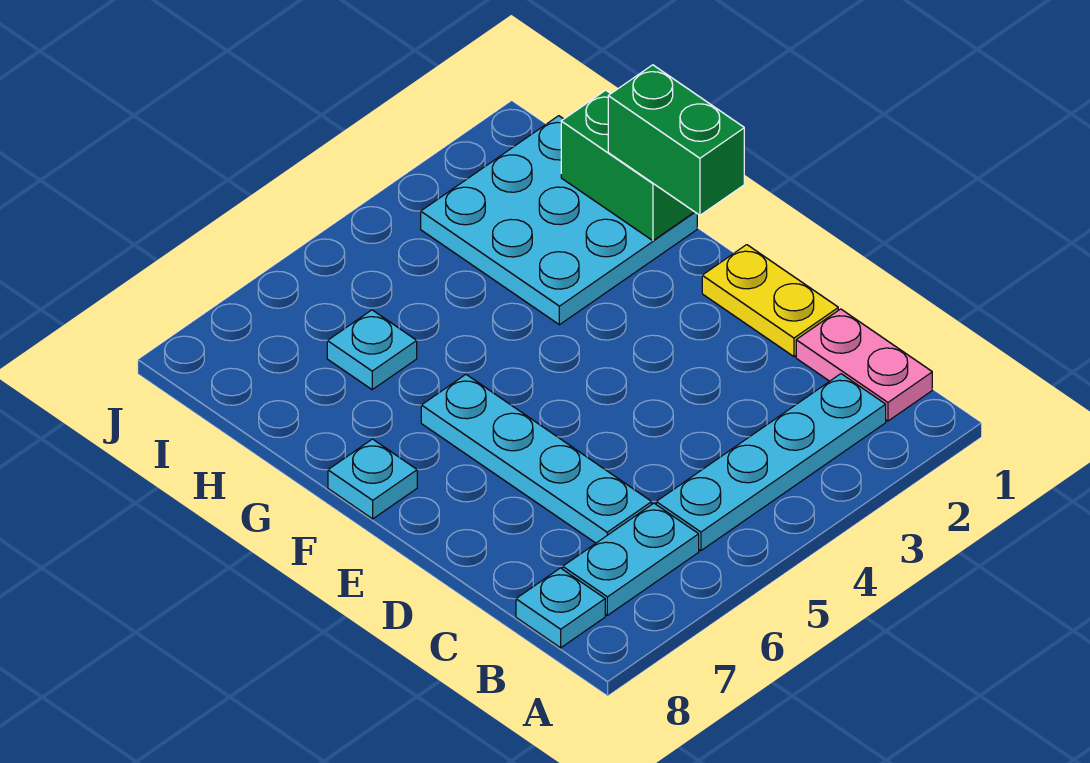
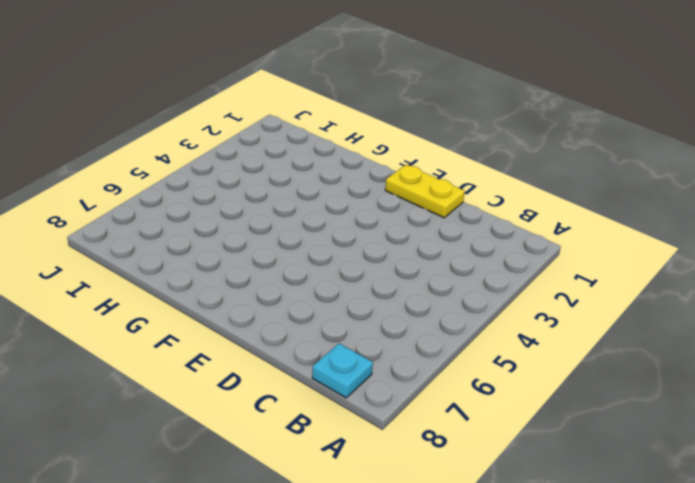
none -> pink plate B1:C1 level 1
none -> cyan plate B2:B5 level 1

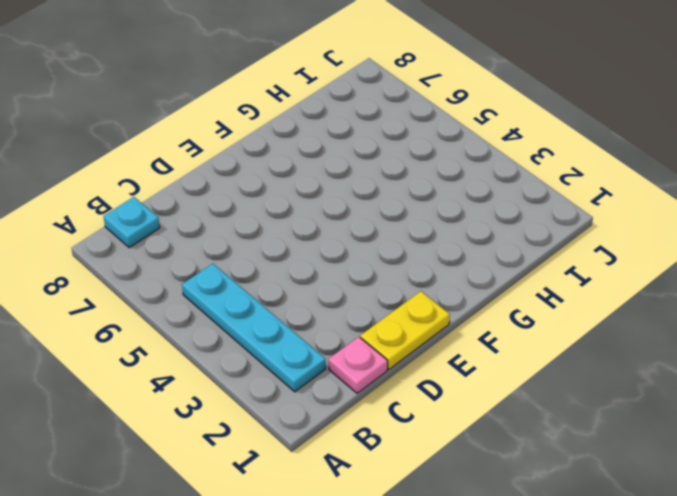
pink plate C1 level 1 -> pink plate B1:C1 level 1
none -> cyan plate B6:B7 level 1
none -> cyan plate C6:F6 level 1

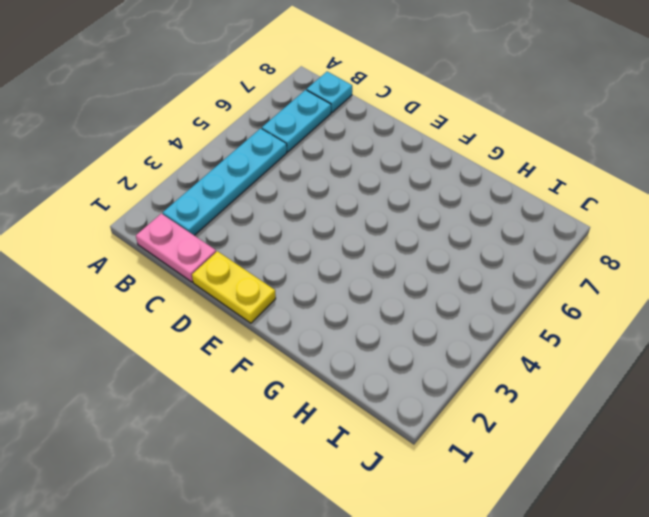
none -> cyan plate C6:F6 level 1
none -> cyan plate F8 level 1

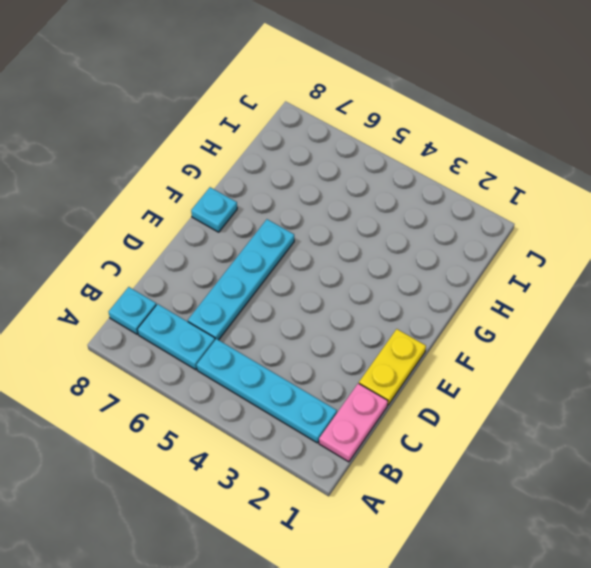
none -> cyan plate G1:I3 level 1
none -> cyan plate H6 level 1

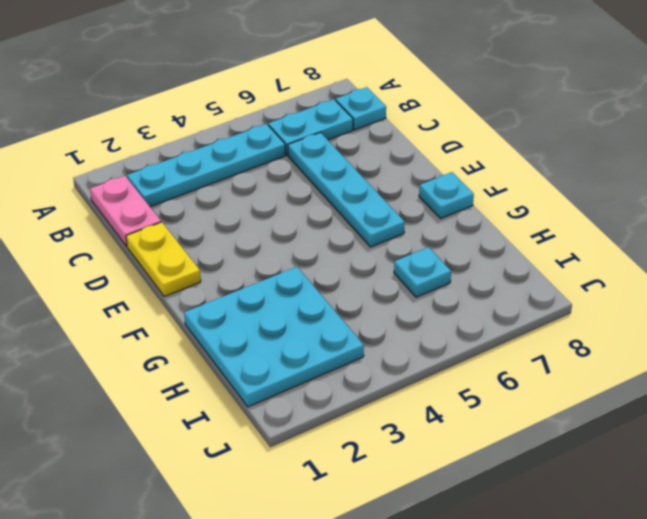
none -> green brick G1:H1 level 2
none -> green brick F1:G1 level 3

